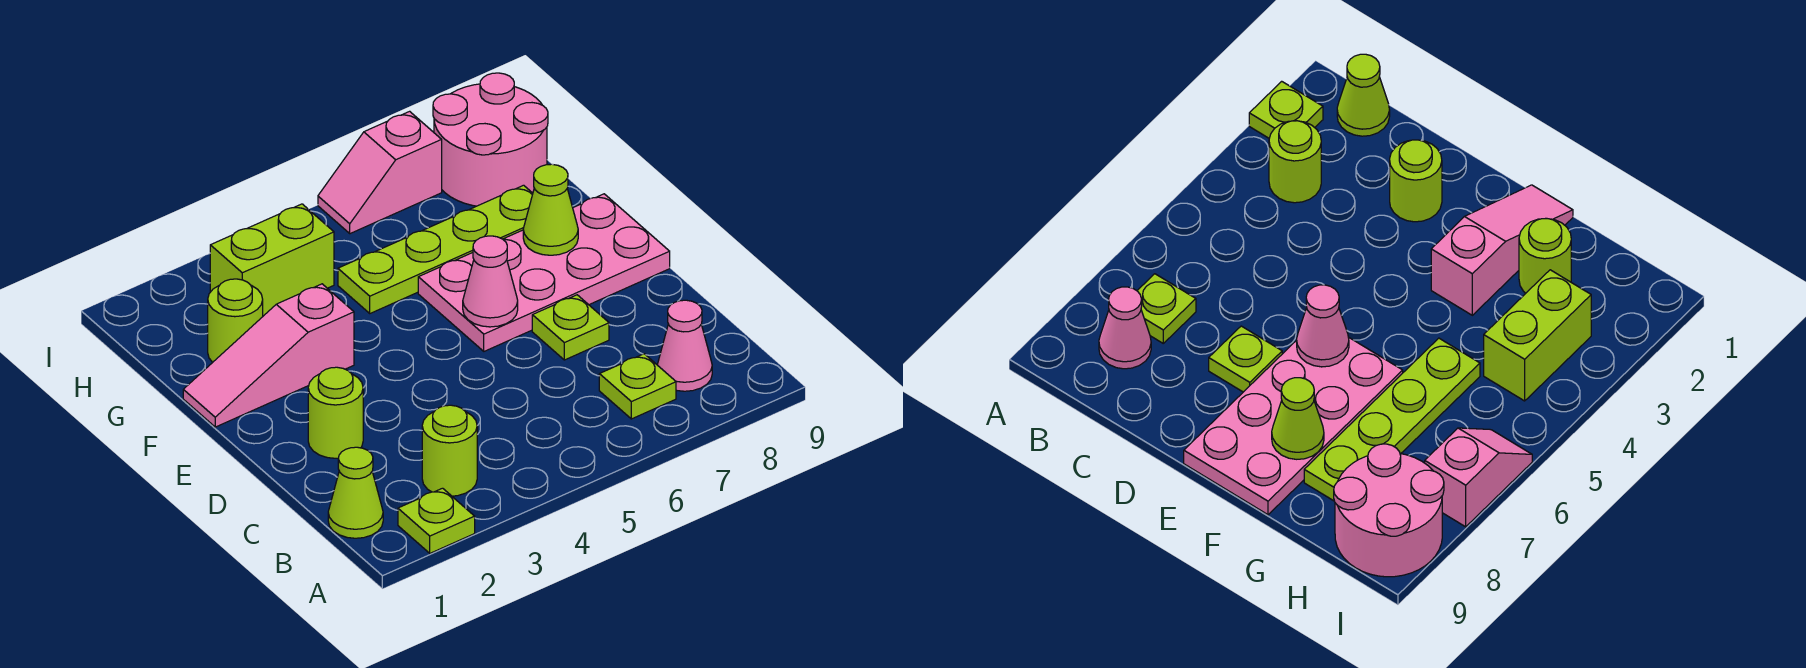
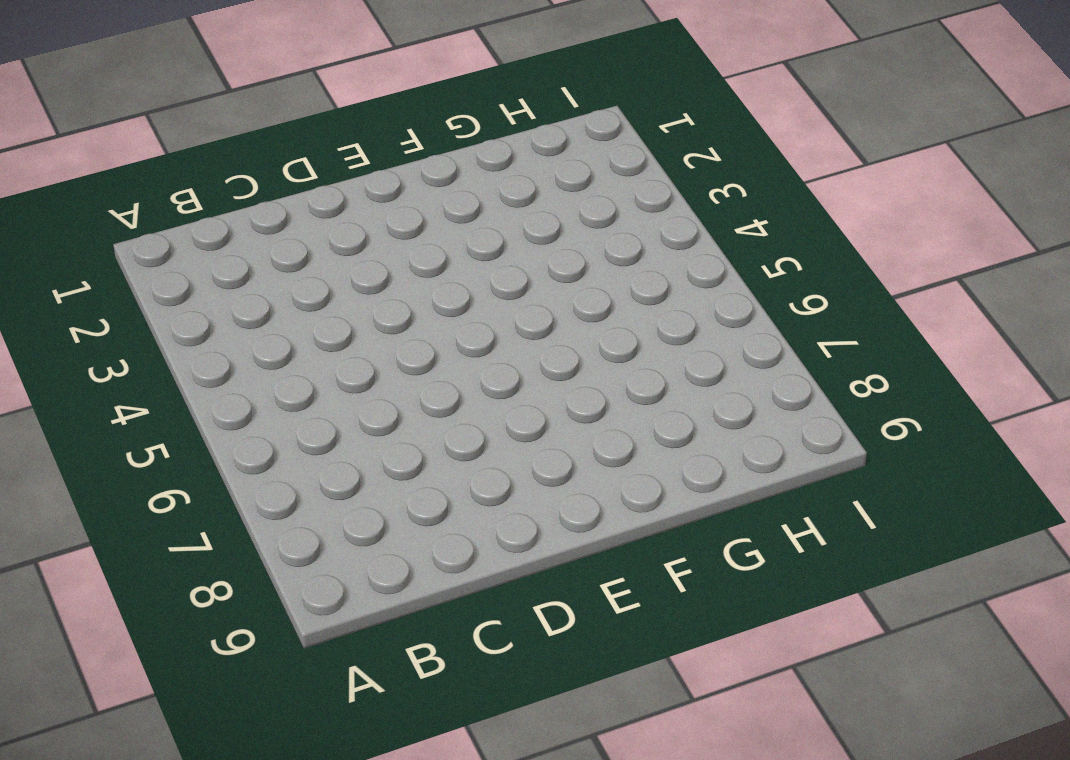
none -> lime plate A2 level 1
none -> lime cone B1 level 1
none -> lime round brick B3 level 1

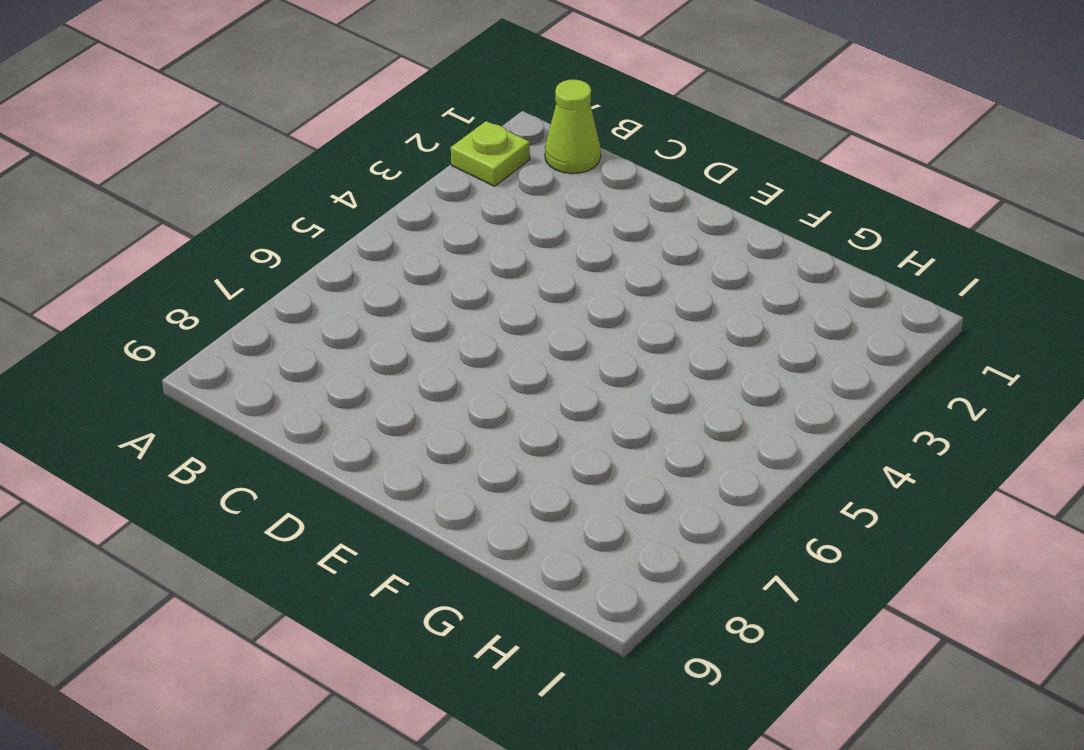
none -> lime round brick B3 level 1
none -> lime plate B7 level 1
none -> pink cone B8 level 1

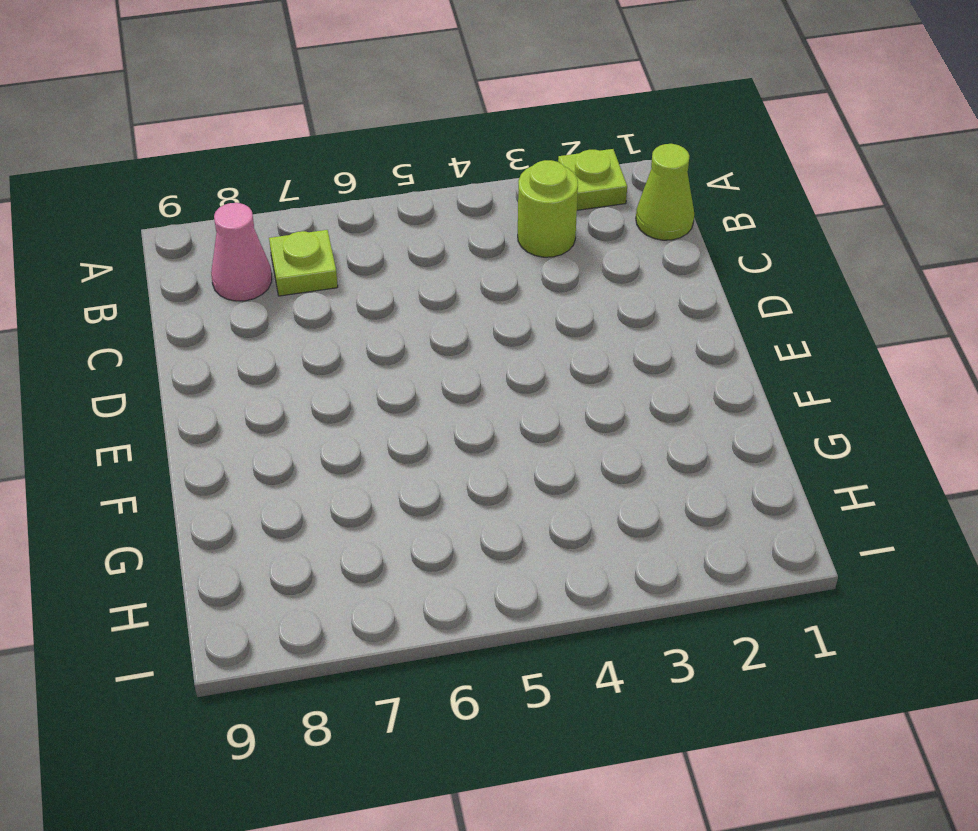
none -> lime round brick D2 level 1
none -> lime plate D7 level 1
none -> pink plate E6:F9 level 1

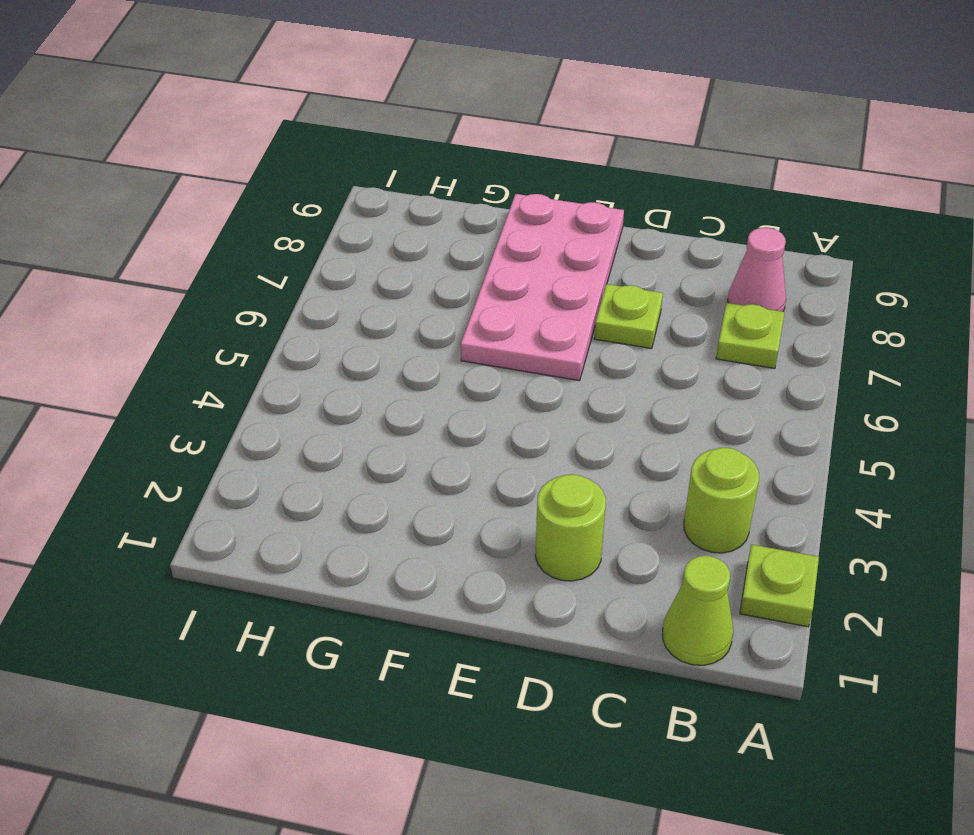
none -> pink slope F1:F3 level 1 top 3
none -> lime round brick G2 level 1
none -> lime plate G5:G8 level 1

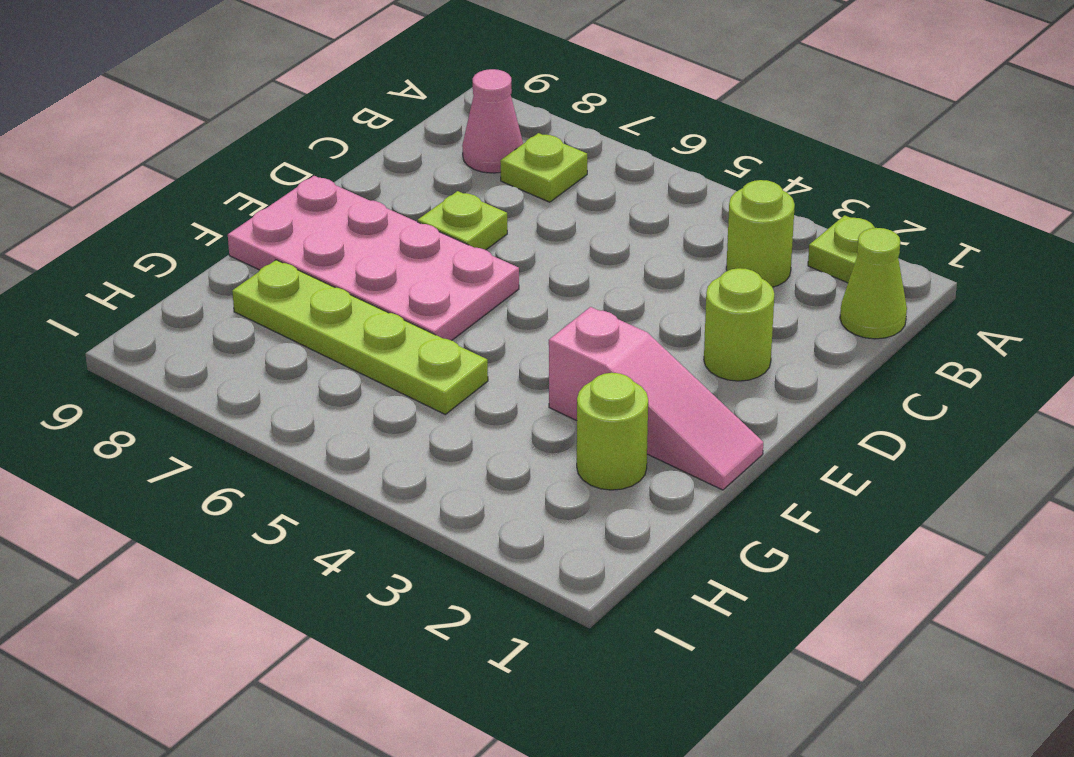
none -> lime brick H3:H4 level 1
none -> pink round brick H8:I9 level 1
none -> pink slope I6:I7 level 1 top 7

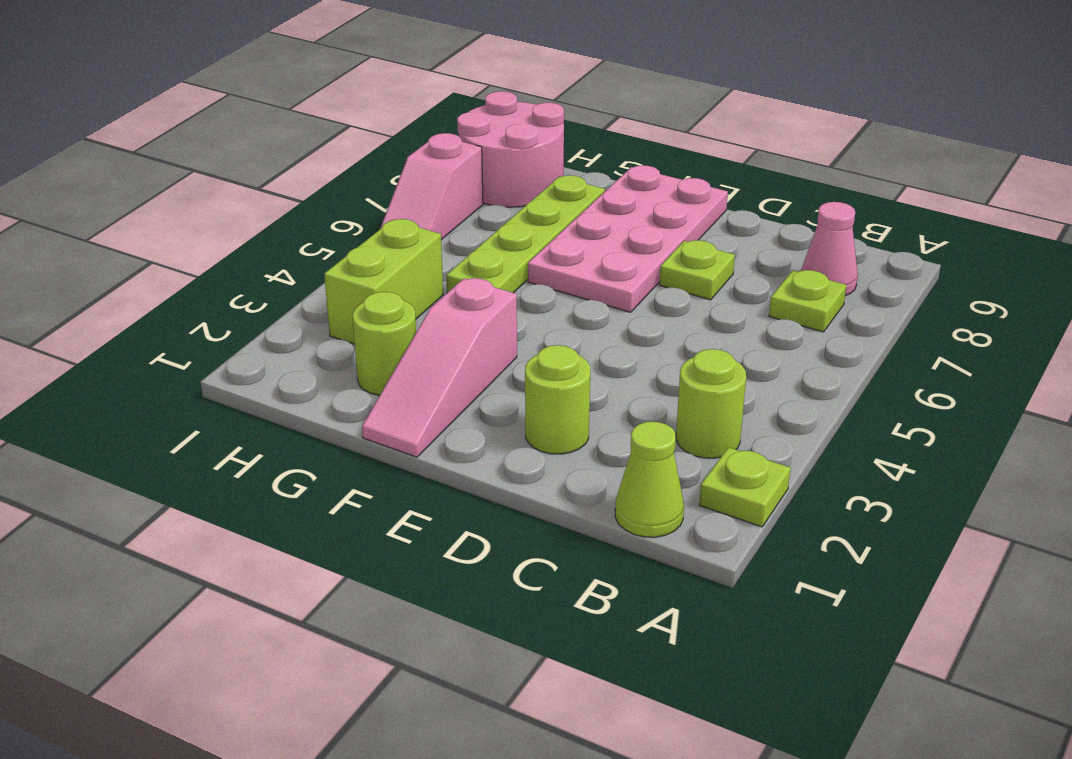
none -> pink cone E6 level 2
none -> lime cone F8 level 2

